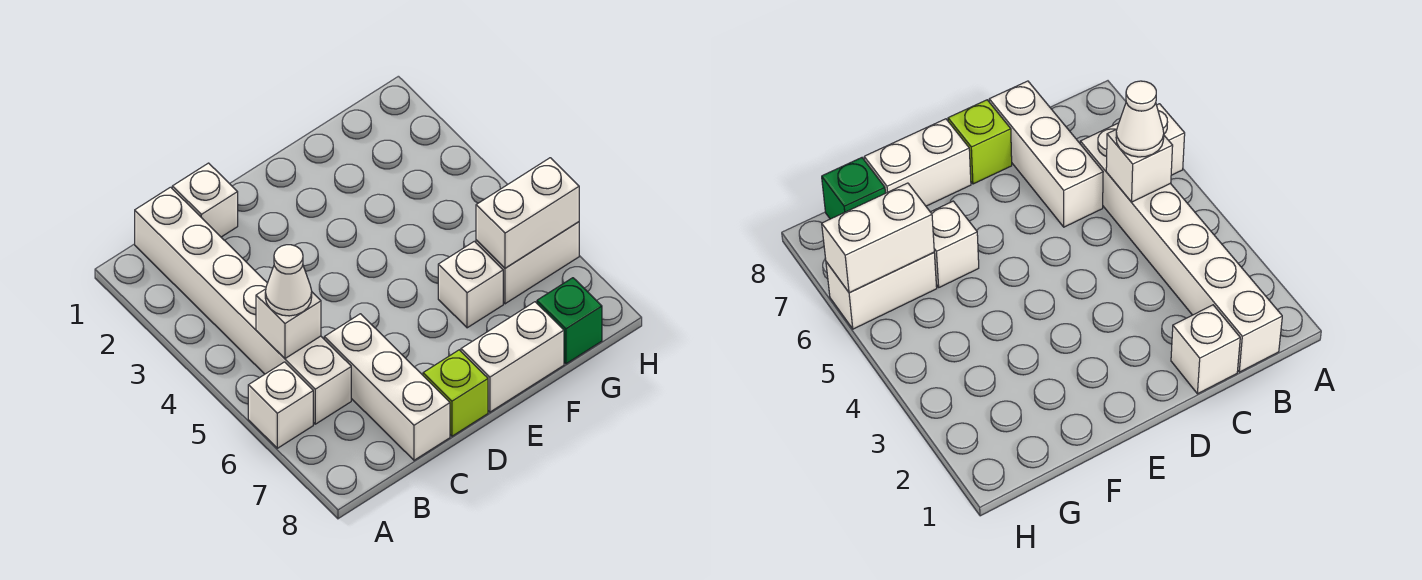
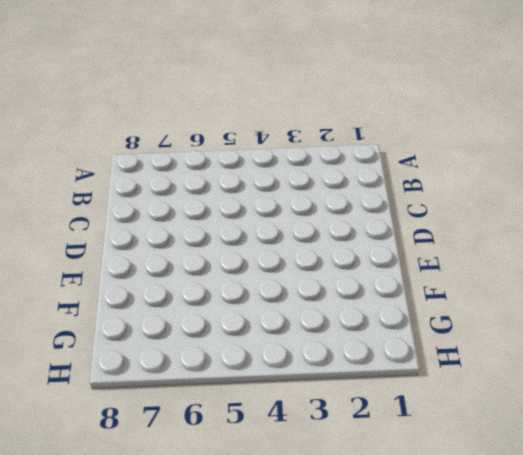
none -> white brick A6 level 1
none -> white brick B1:B6 level 1
none -> white brick C1 level 1

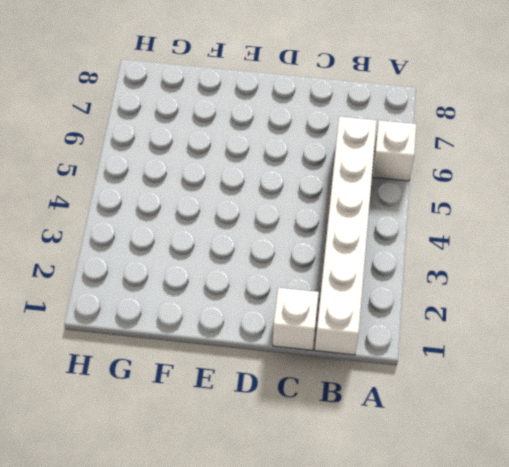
none -> white brick C6:C8 level 1
none -> lime brick D8 level 1
none -> white brick E8:F8 level 1

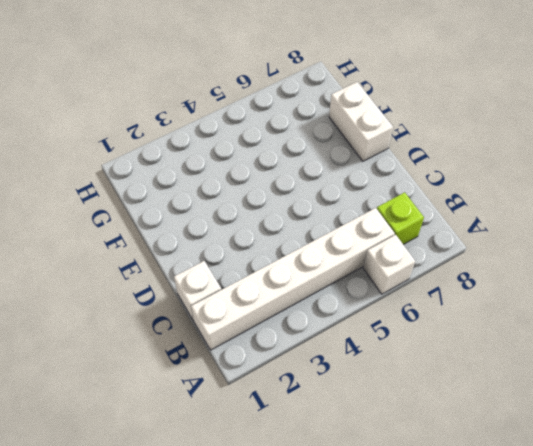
lime brick B7 level 1 -> lime brick D8 level 1
none -> white brick C6:C8 level 1
none -> white brick F6 level 1
none -> white brick G6:H6 level 1

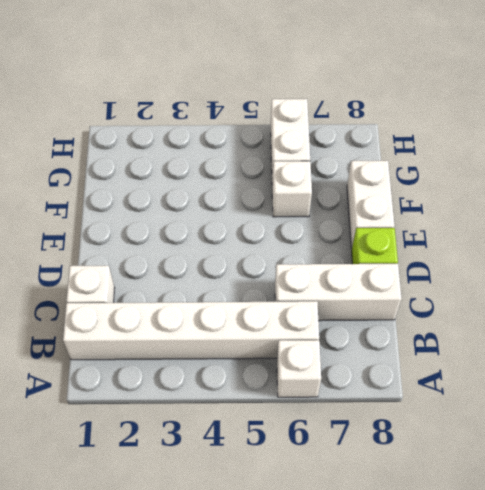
none -> green brick G8 level 1
none -> white brick B5 level 2
none -> white brick G6:H6 level 2

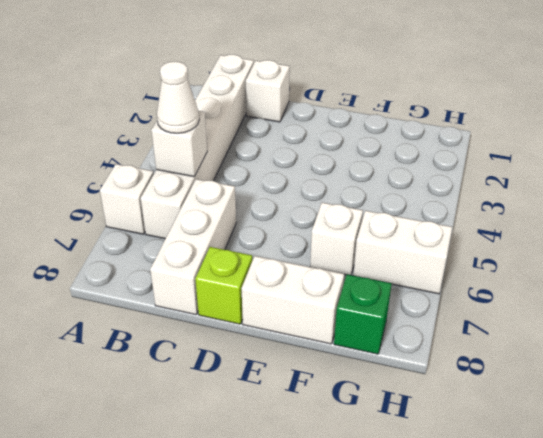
none -> white brick G6:H6 level 2

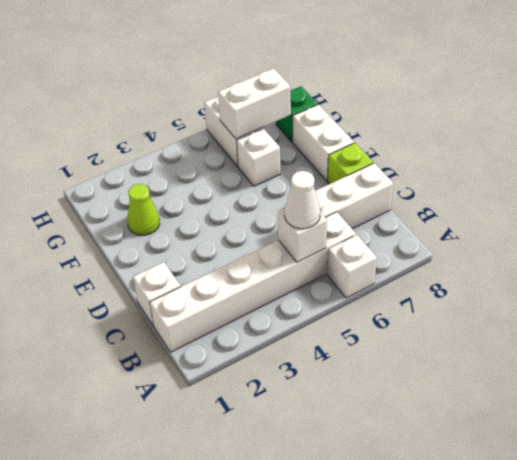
lime cone F2 level 1 -> none
white brick G6:G7 level 2 -> white brick G6:H6 level 2

